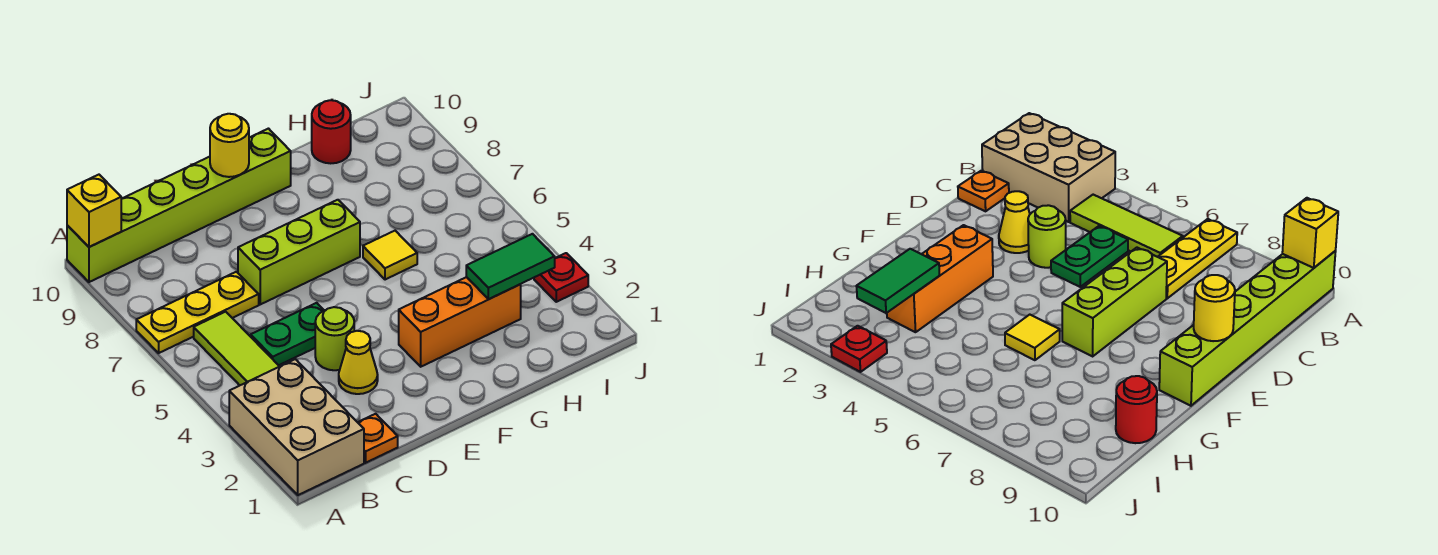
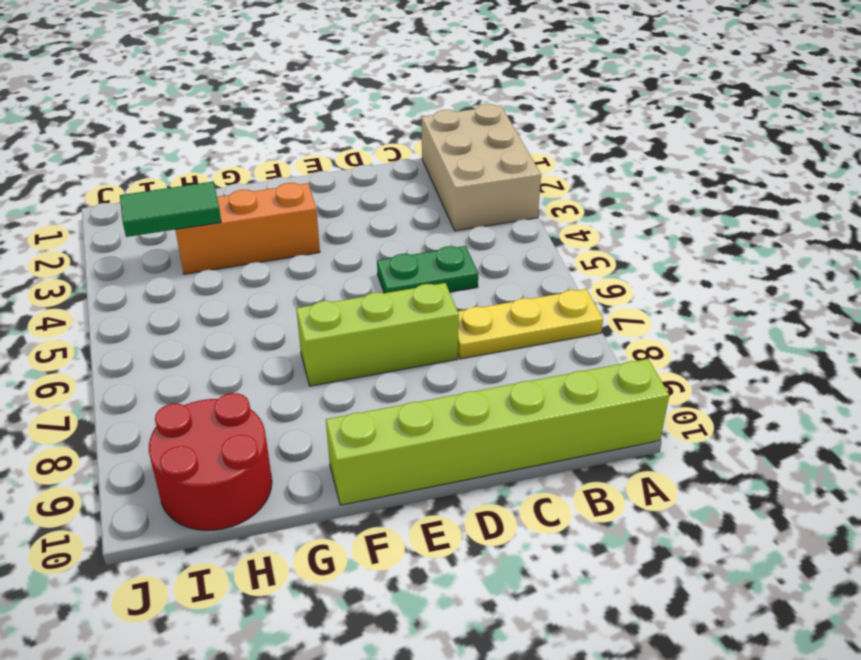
red round brick H9:I10 level 1 -> red round brick H10 level 1
none -> lime tile B4:B6 level 1
none -> orange plate C1 level 1
none -> yellow cone D3 level 1

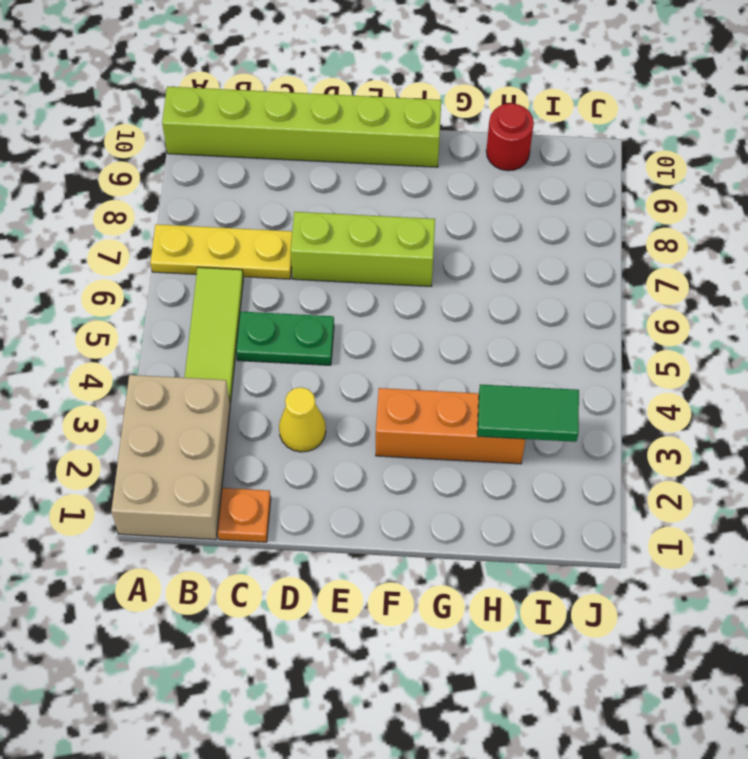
none -> lime round brick D4 level 1
none -> yellow tile G6 level 1
none -> red plate J3 level 1

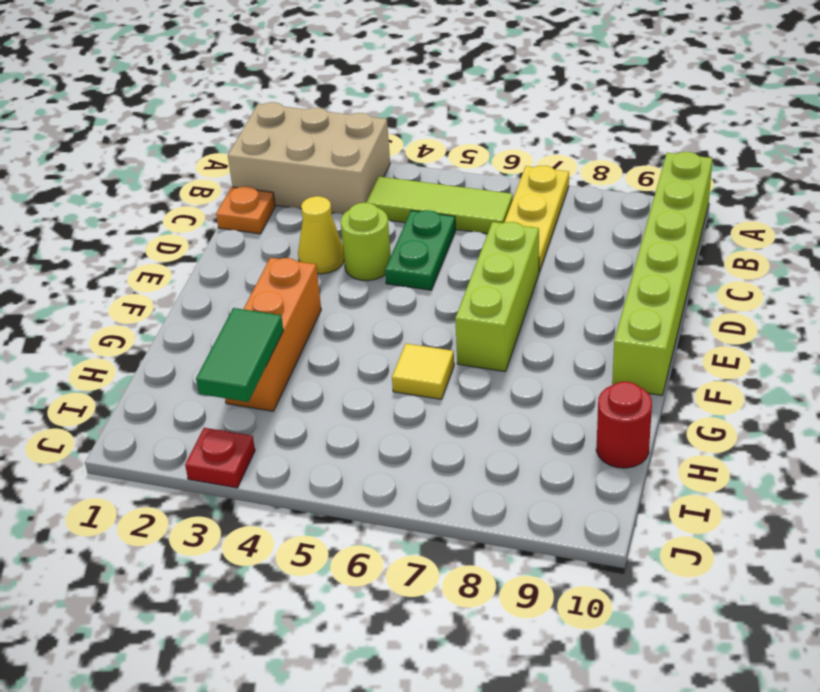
none -> yellow brick A10 level 2
none -> yellow round brick E10 level 2

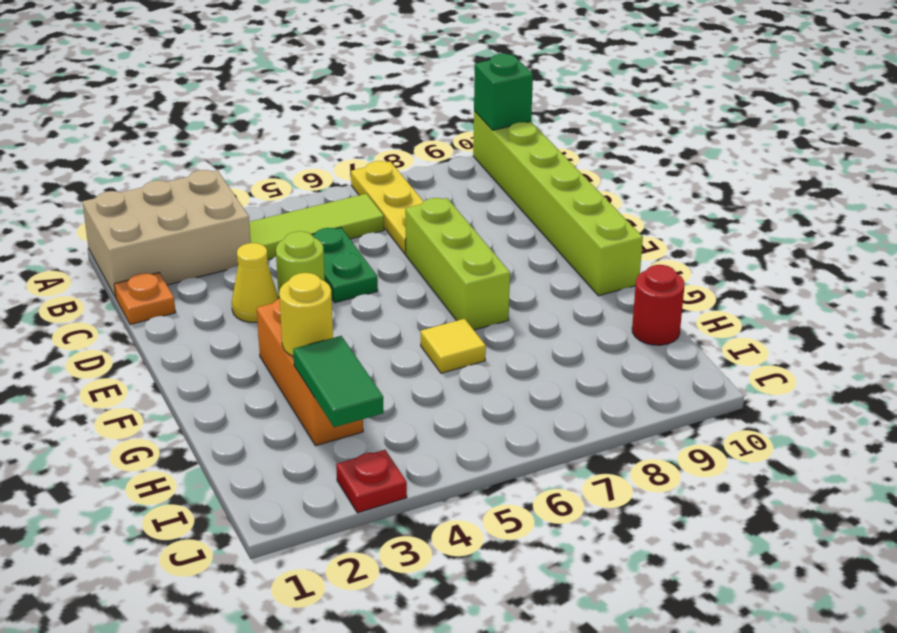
green brick A10 level 2 -> yellow brick A10 level 2
yellow round brick G3 level 2 -> yellow round brick E10 level 2

